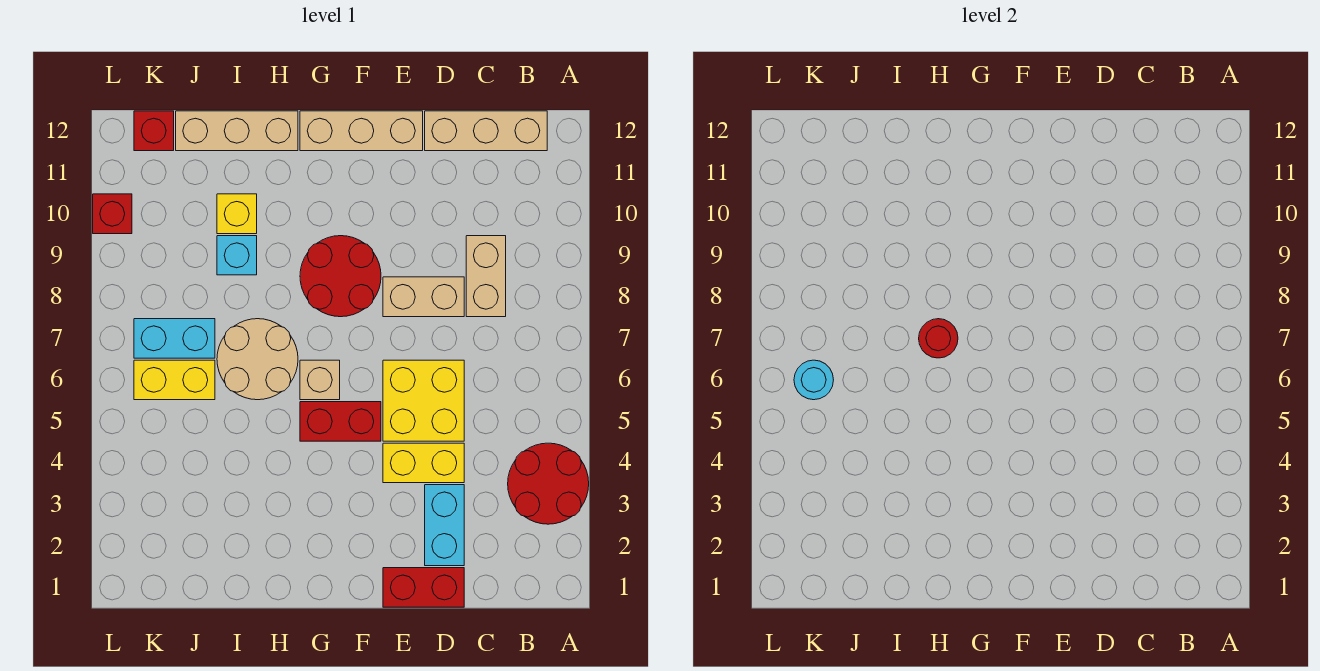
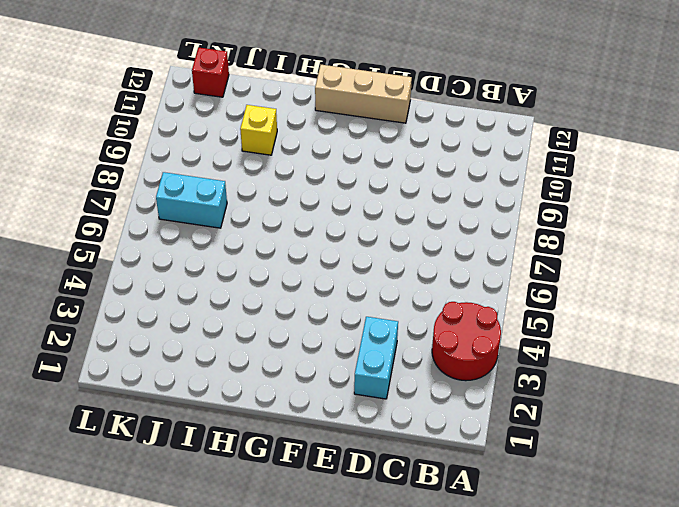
none -> tan brick B12:D12 level 1
none -> tan brick C8:C9 level 1
none -> red brick D1:E1 level 1

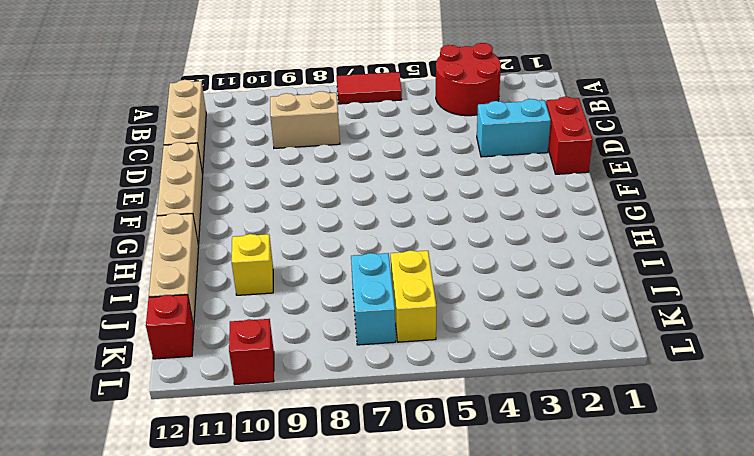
red tile A6:A7 level 1 -> none
none -> yellow brick D4:E4 level 1
none -> yellow brick D5:E6 level 1
none -> tan brick D8:E8 level 1

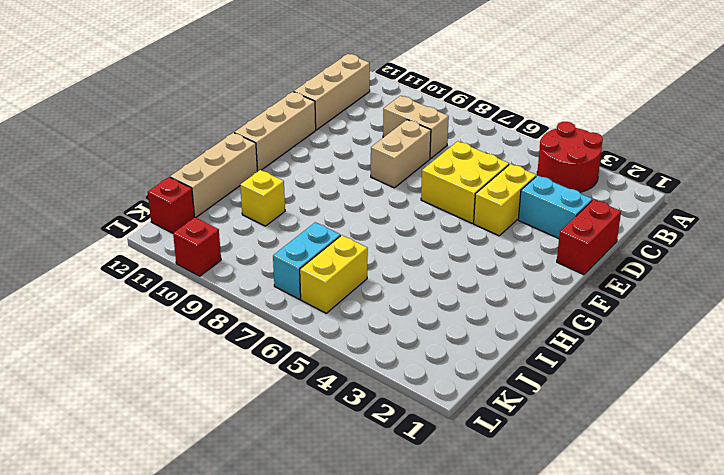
none -> red brick F5:G5 level 1
none -> red round brick F8:G9 level 1
none -> tan brick G6 level 1

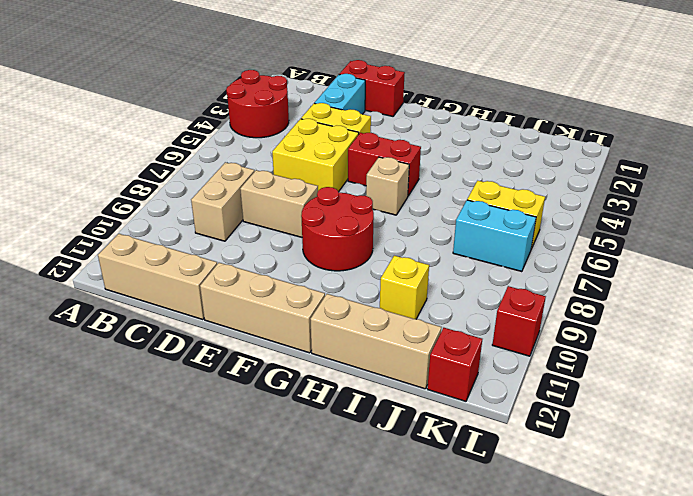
none -> tan round brick H6:I7 level 1
none -> cyan brick I9 level 1
none -> red round brick H7 level 2

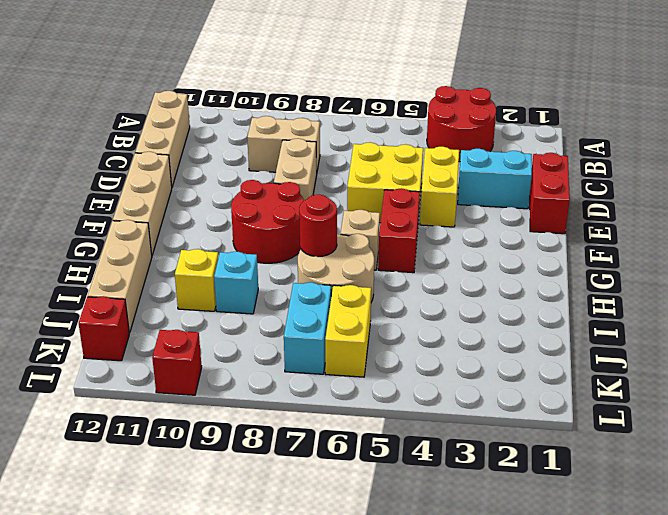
none -> cyan round brick K6 level 2

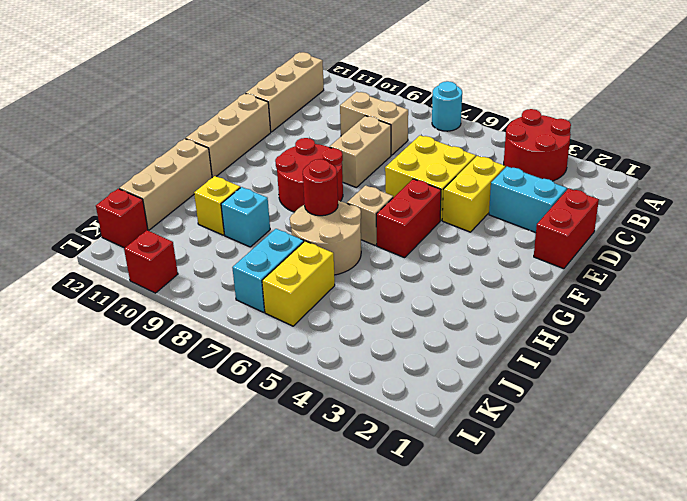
cyan round brick A7 level 1 -> cyan round brick K6 level 2

